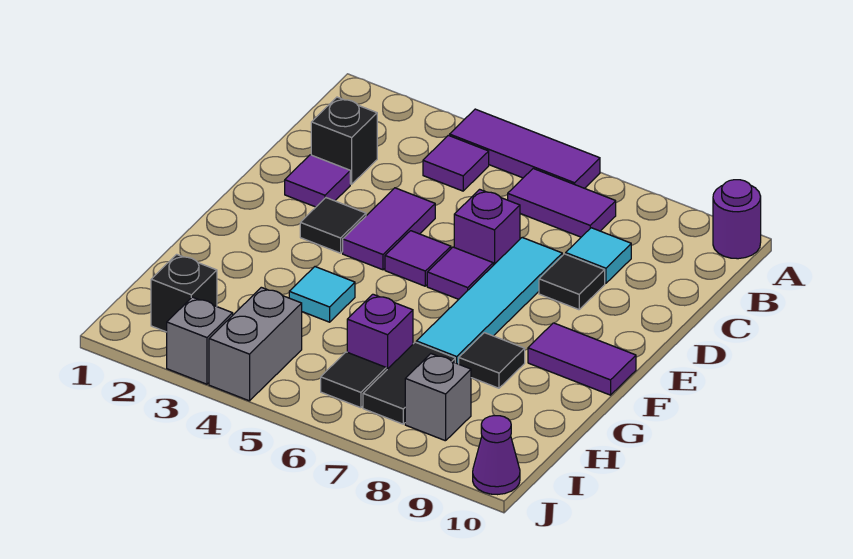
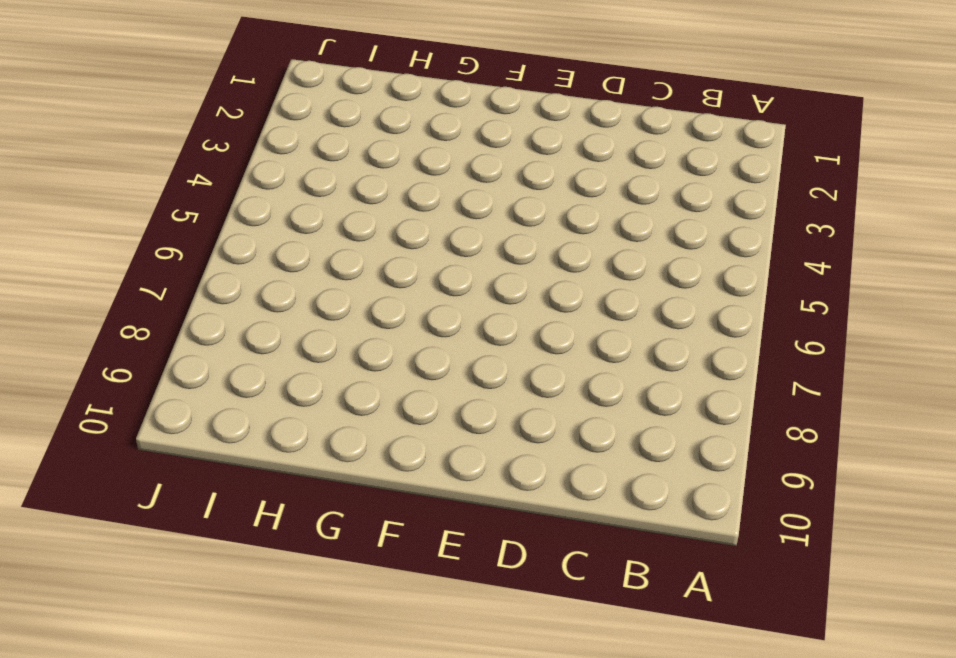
none -> purple tile A4:A6 level 1
none -> purple round brick A10 level 1
none -> purple tile B4 level 1

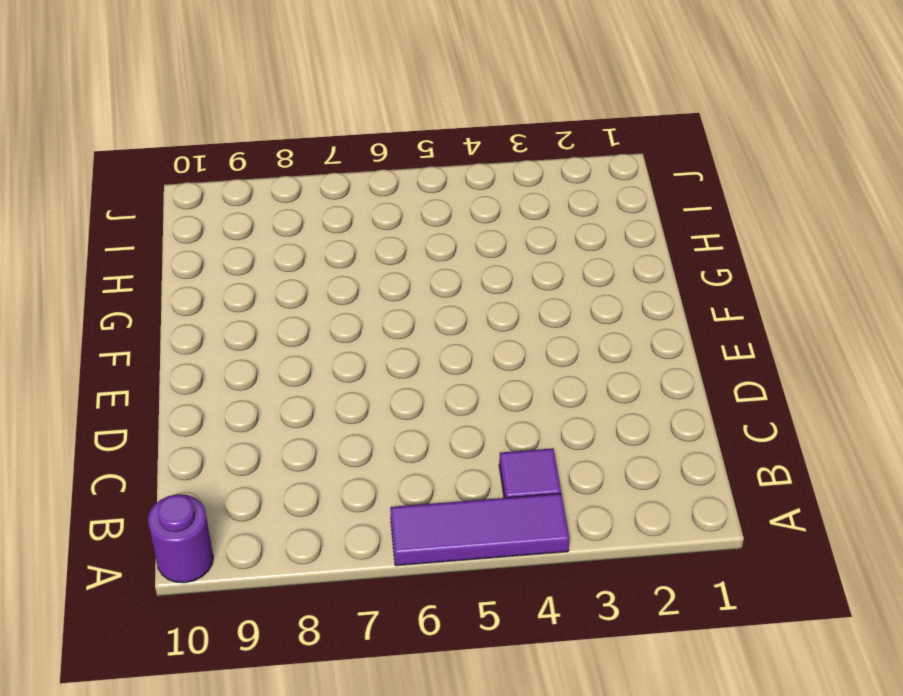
none -> purple tile B6:B7 level 1
none -> black brick C2 level 1
none -> cyan tile C8 level 1

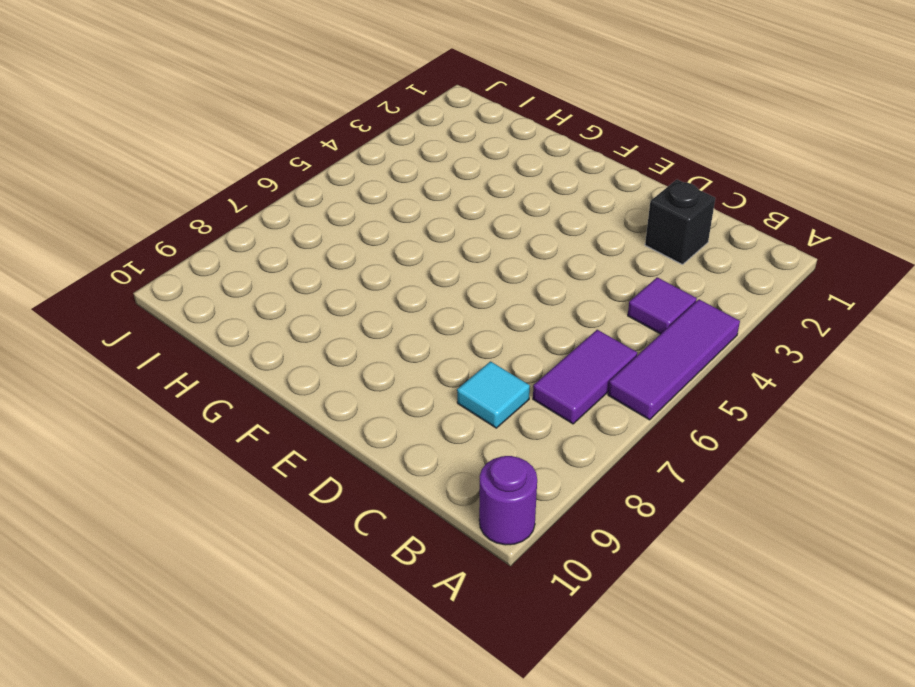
none -> purple tile D2 level 1
none -> purple tile D4:E4 level 1
none -> purple brick D6 level 1

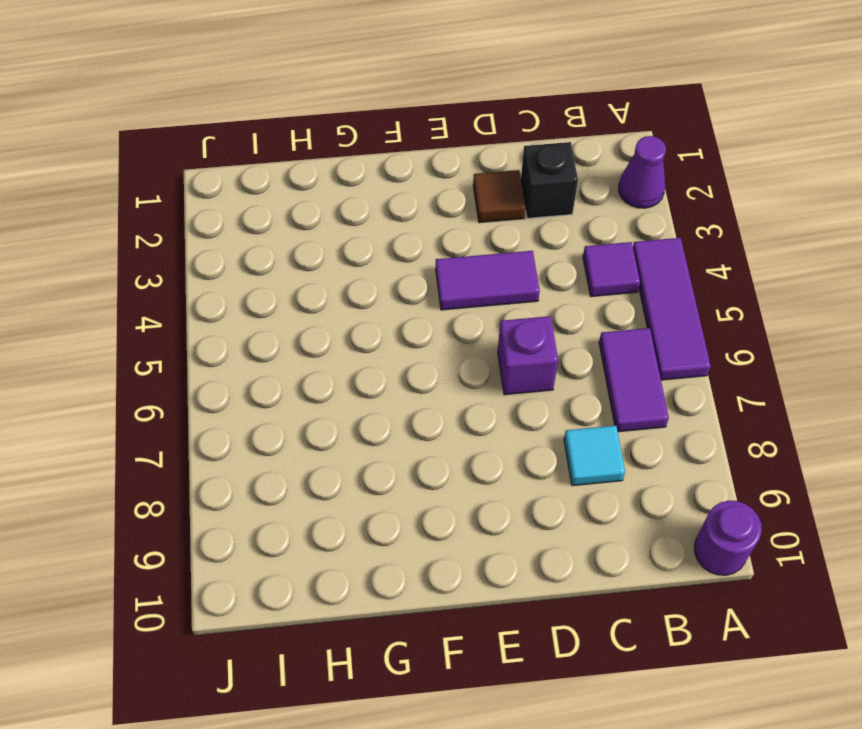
purple cone A2 level 1 -> purple cone J10 level 1
brown tile D2 level 1 -> purple tile D2 level 1
none -> cyan tile D7:G7 level 1
none -> black tile D8 level 1
none -> black tile E3 level 1

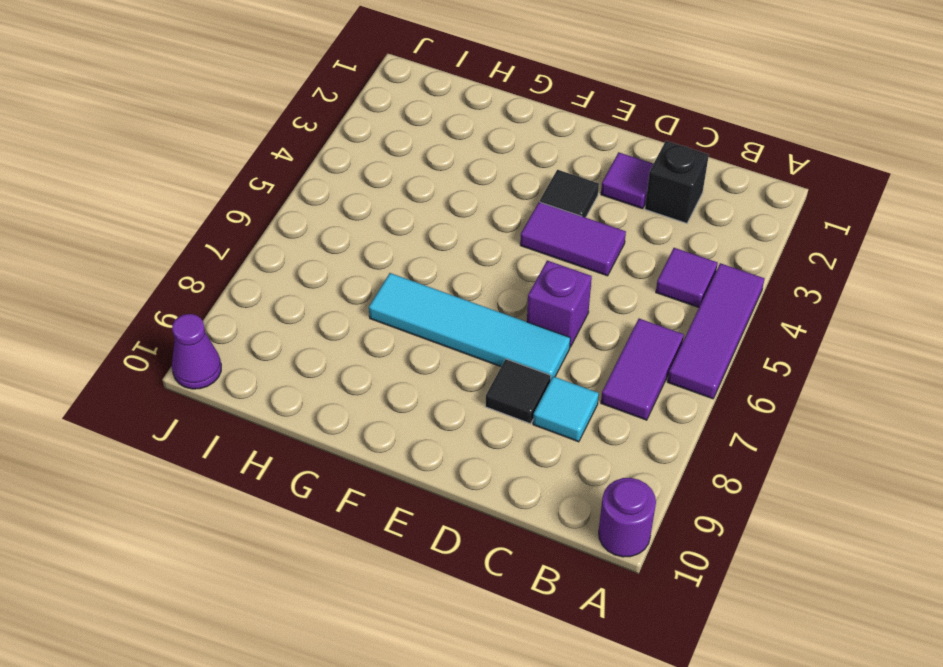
none -> purple tile E5 level 1
none -> purple tile E6 level 1
none -> purple tile F9:F10 level 1

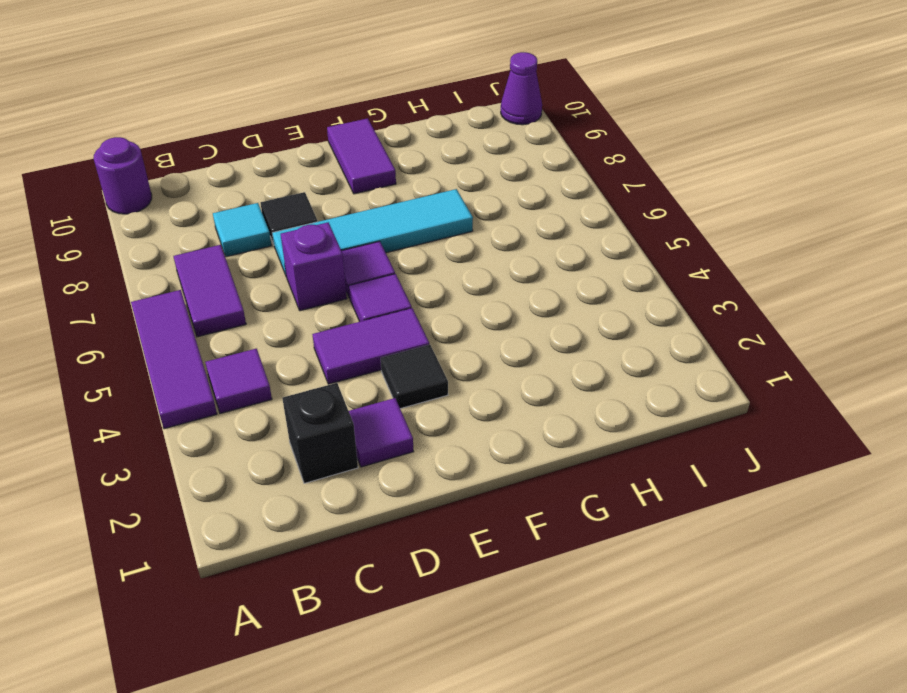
none -> cyan tile G4 level 1
none -> black tile G8 level 1
none -> purple brick H6 level 1

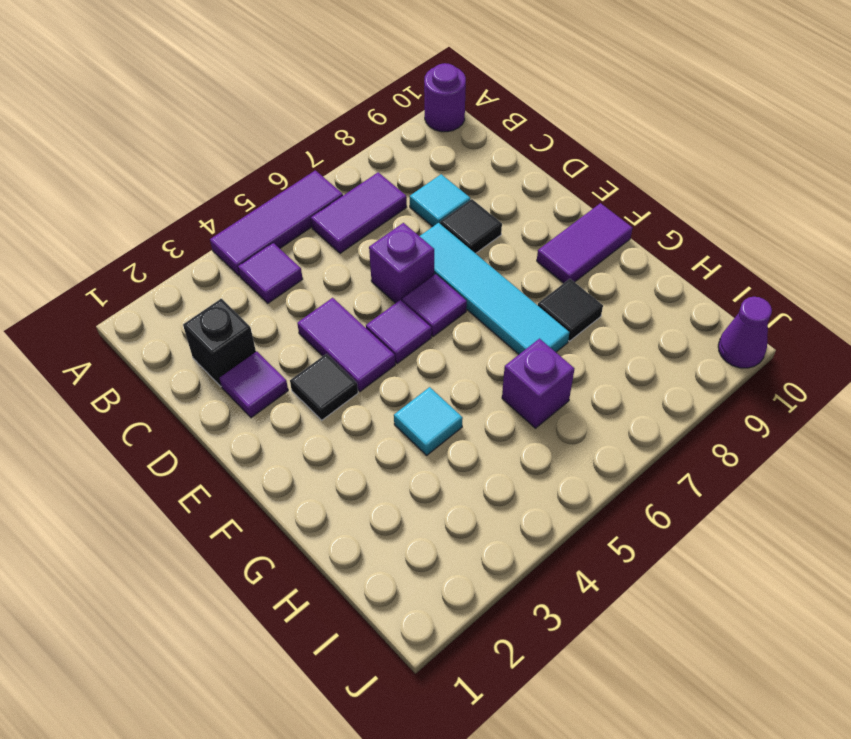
none -> black tile H7:I7 level 1
none -> black brick I2 level 1
none -> grey brick I4:J4 level 1

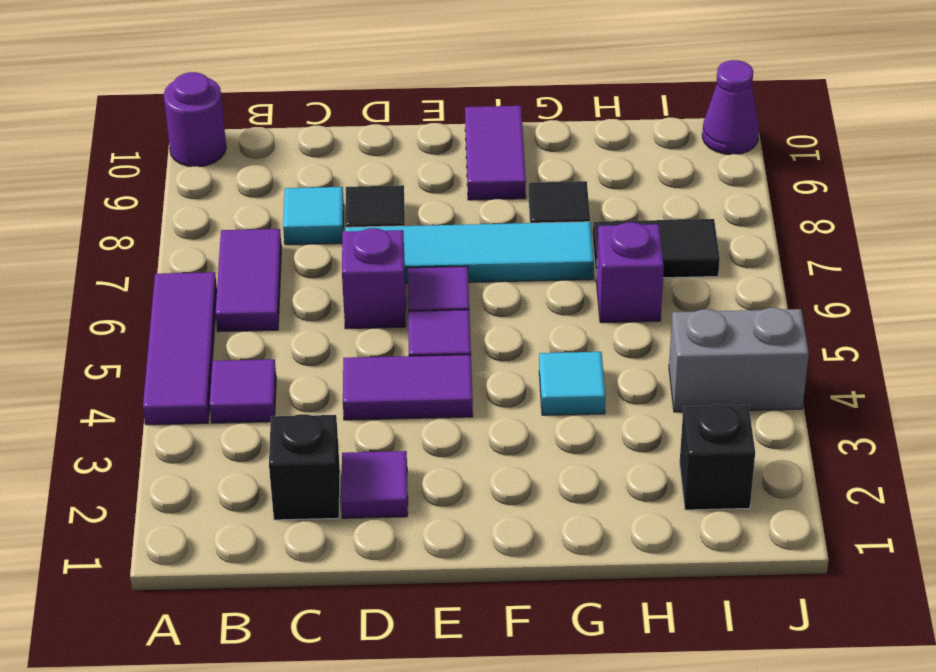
none -> black tile E3 level 1
none -> black tile I6 level 1
none -> grey brick I8 level 1

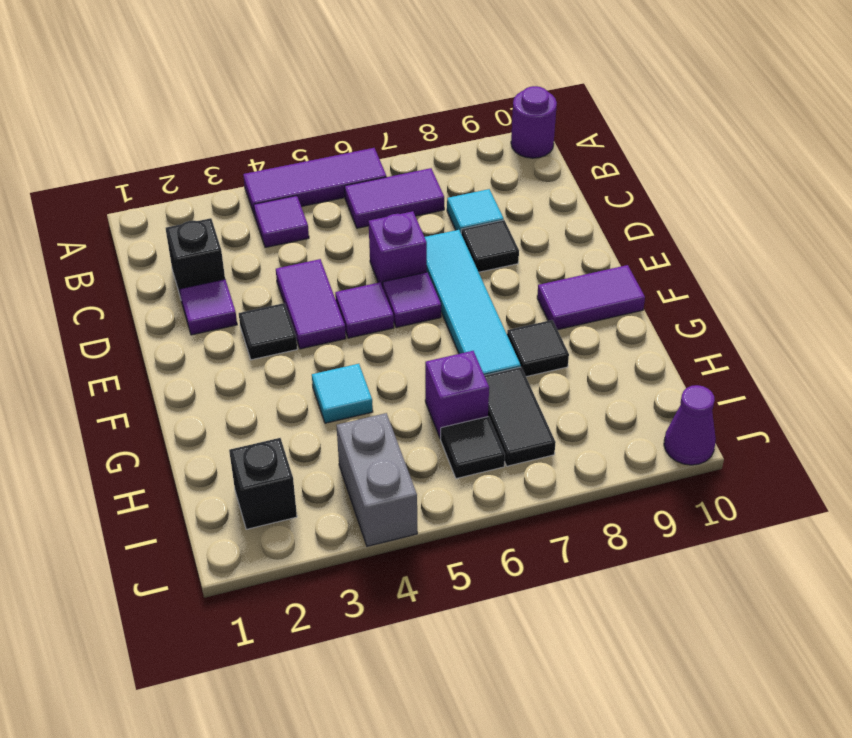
none -> grey brick I8 level 1
none -> grey brick J3 level 1

